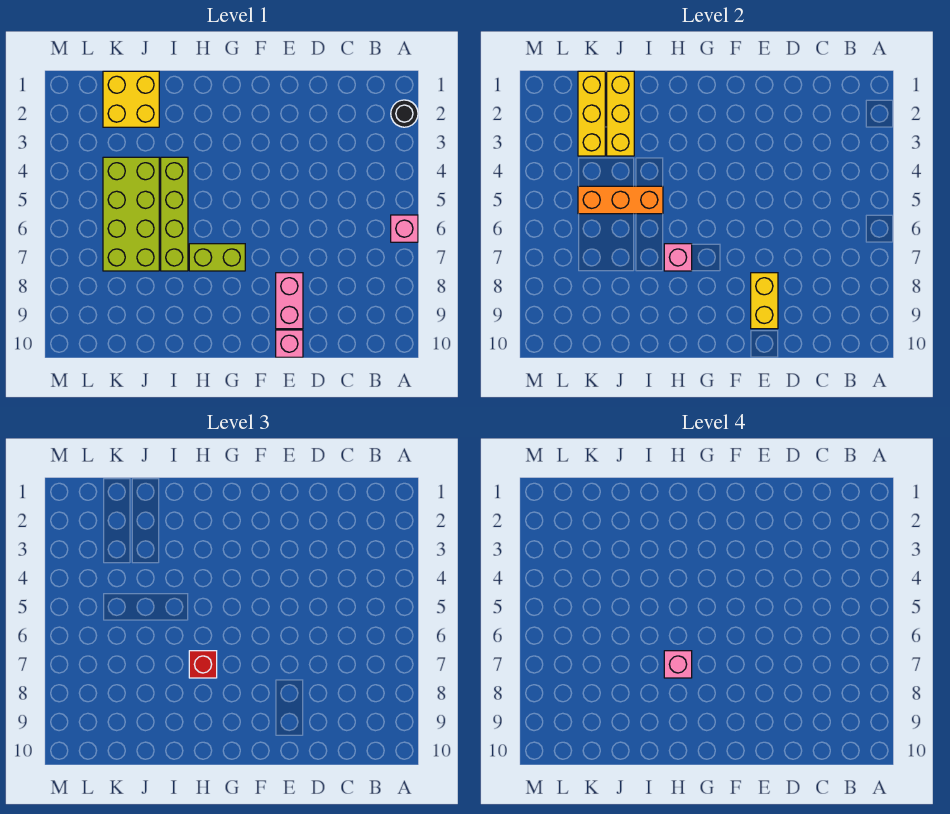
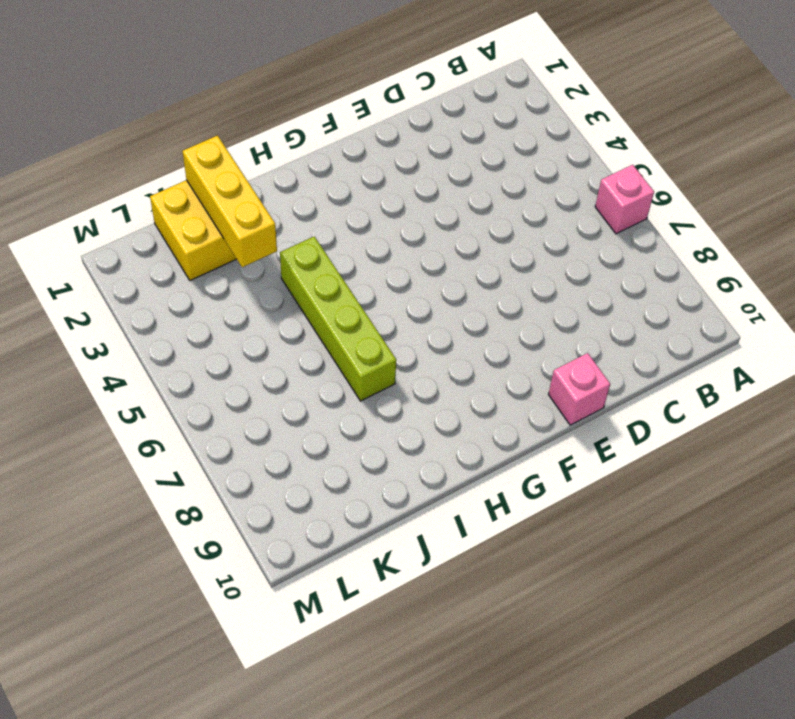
none -> black round brick A2 level 1
none -> pink brick E8:E9 level 1
none -> lime brick G7:H7 level 1

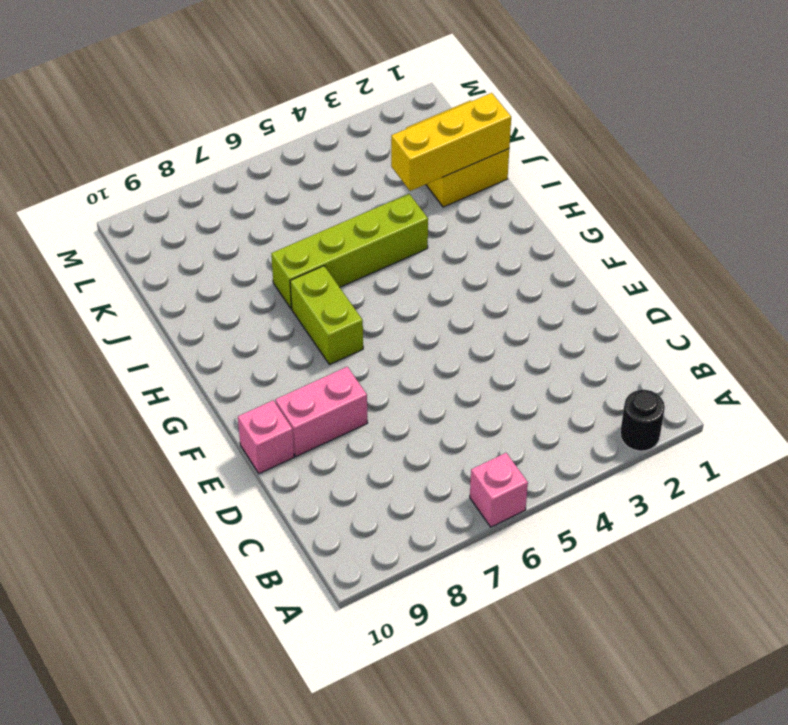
none -> lime brick J4:K7 level 1
none -> yellow brick E8:E9 level 2
none -> pink brick H7 level 2

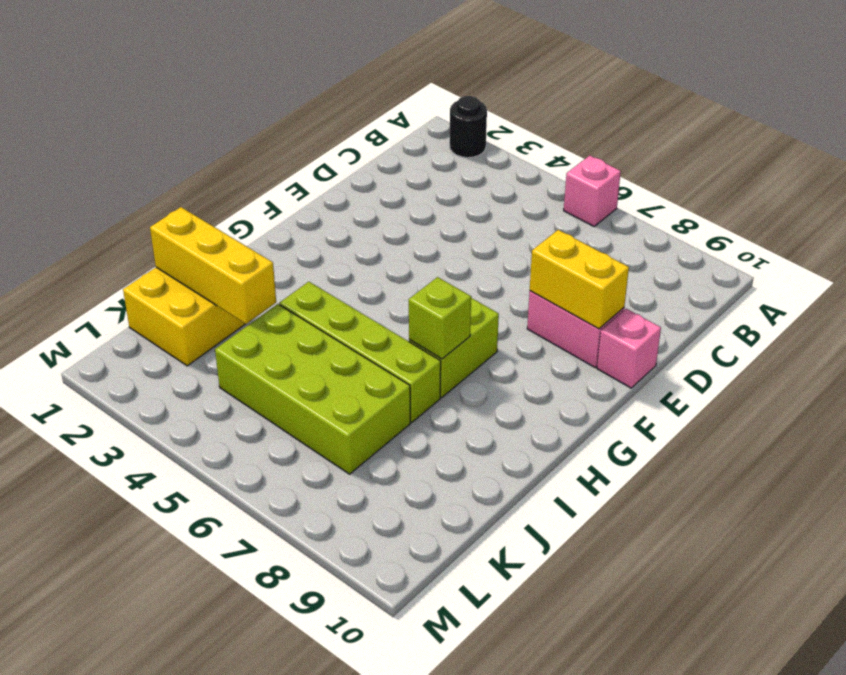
lime brick H7 level 2 -> pink brick H7 level 2
none -> orange brick I5:K5 level 2
none -> yellow brick K1:K3 level 2
none -> red brick H7 level 3

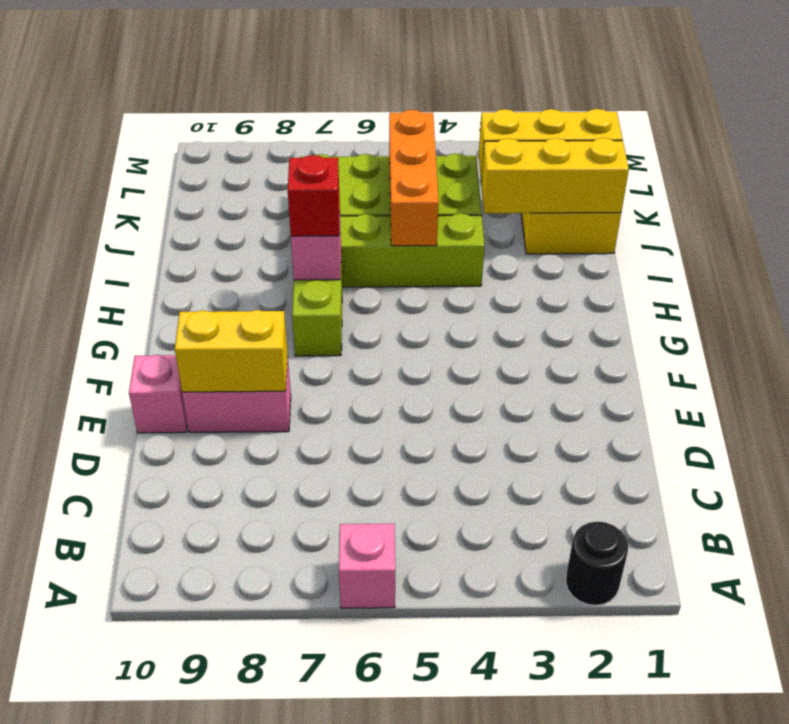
none -> pink brick H7 level 4

